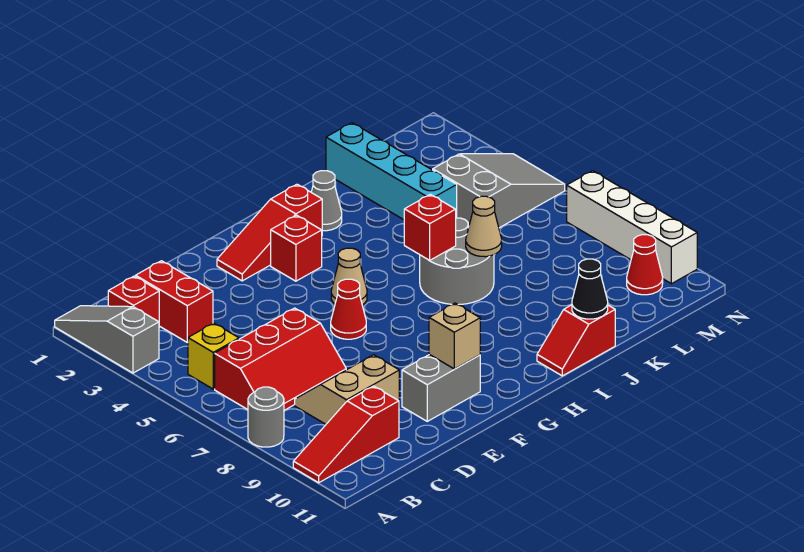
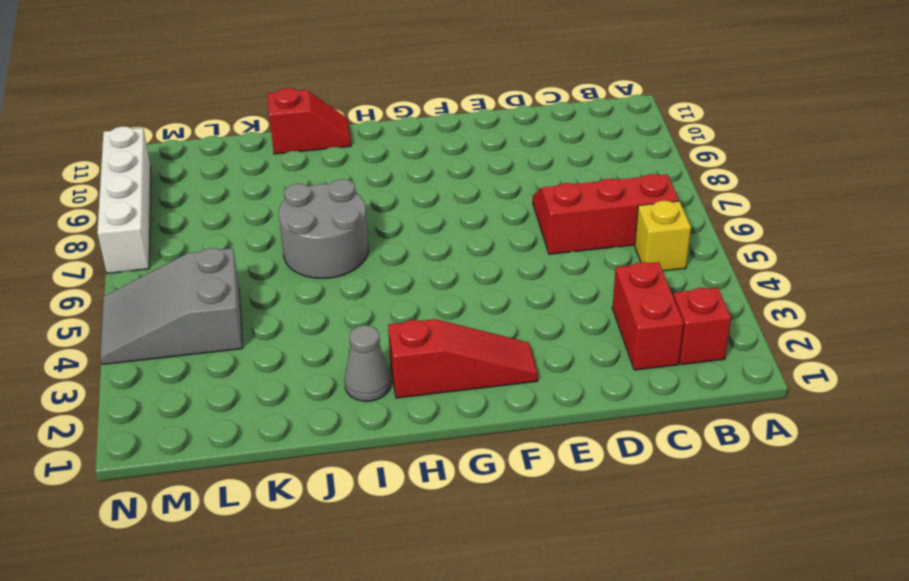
none -> grey slope A1:A3 level 1 top 3
none -> grey round brick A8 level 1
none -> red slope A10:C10 level 1 top C

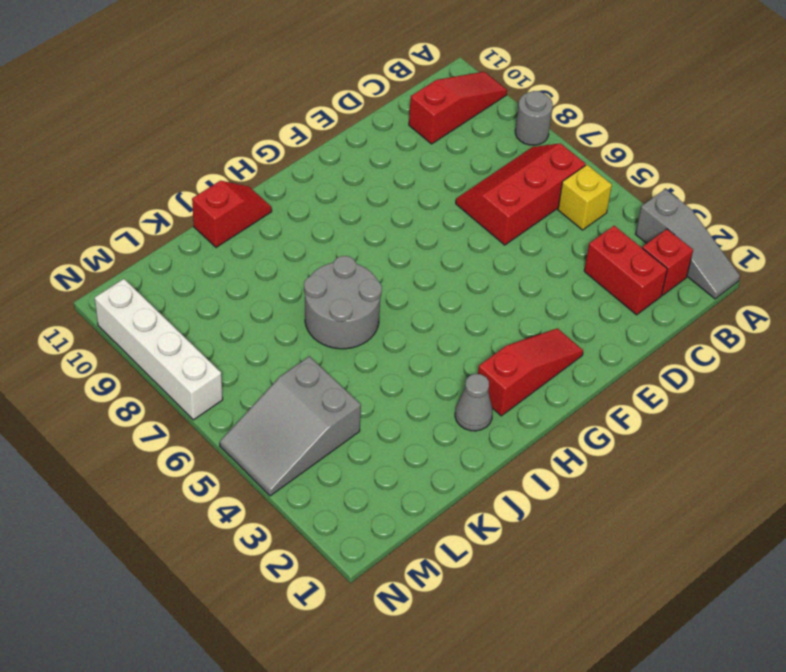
none -> tan slope C8:D9 level 1 top 9
none -> grey brick E10:F10 level 1
none -> red cone F6 level 1

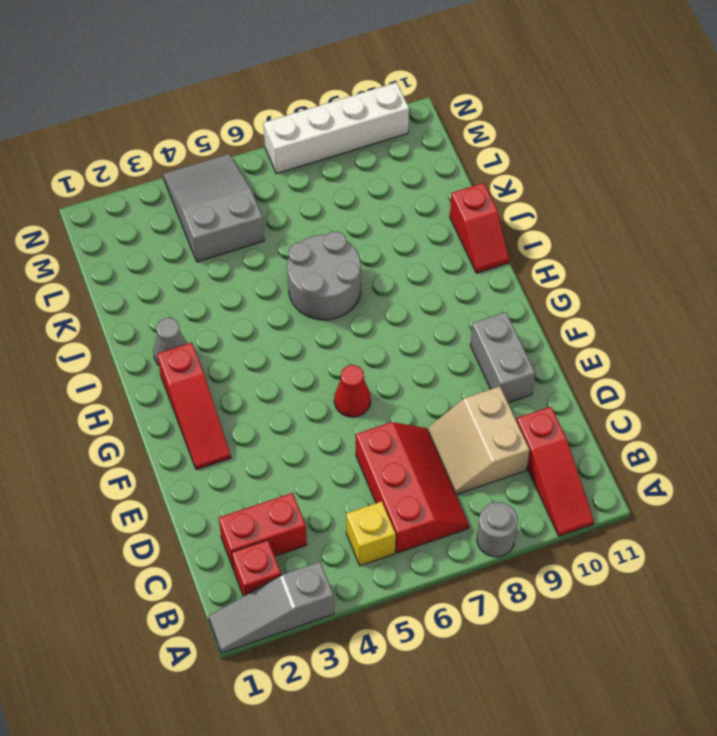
none -> red brick G3 level 1
none -> tan cone G5 level 1
none -> cyan brick K1:K4 level 1

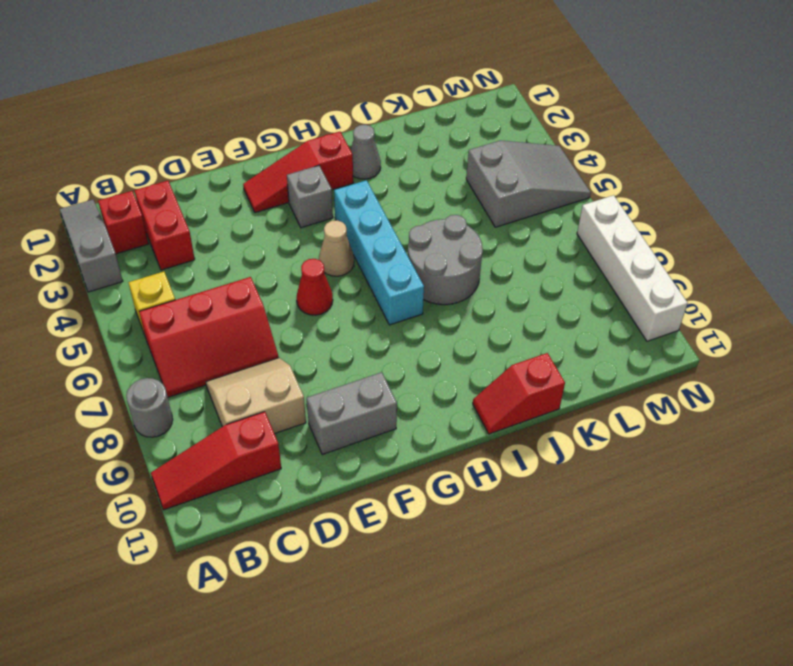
grey brick G3 level 1 -> red brick G3 level 1
cyan brick H4:H7 level 1 -> cyan brick K1:K4 level 1
none -> red cone M10 level 1
none -> tan brick F10 level 2
none -> red brick I6 level 2

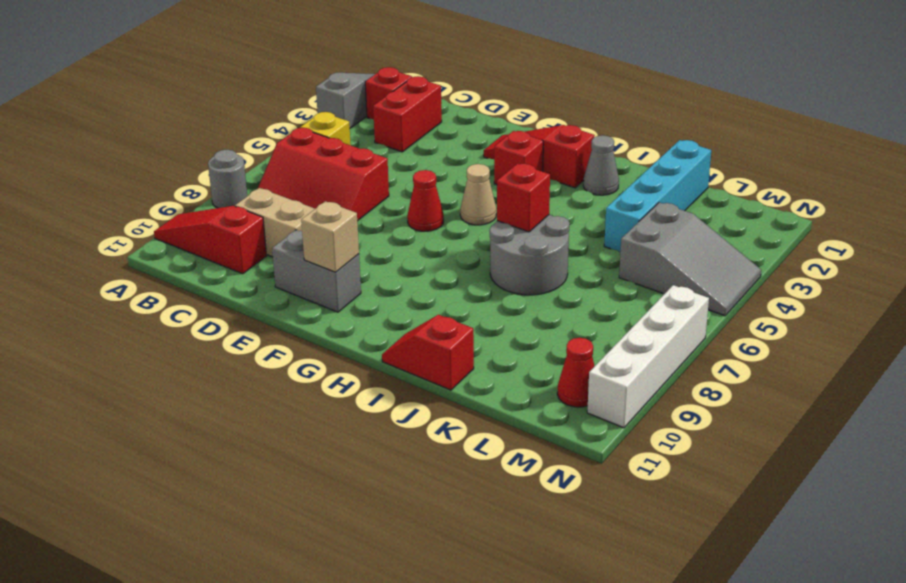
none -> tan cone J7 level 2
none -> black cone J11 level 2

